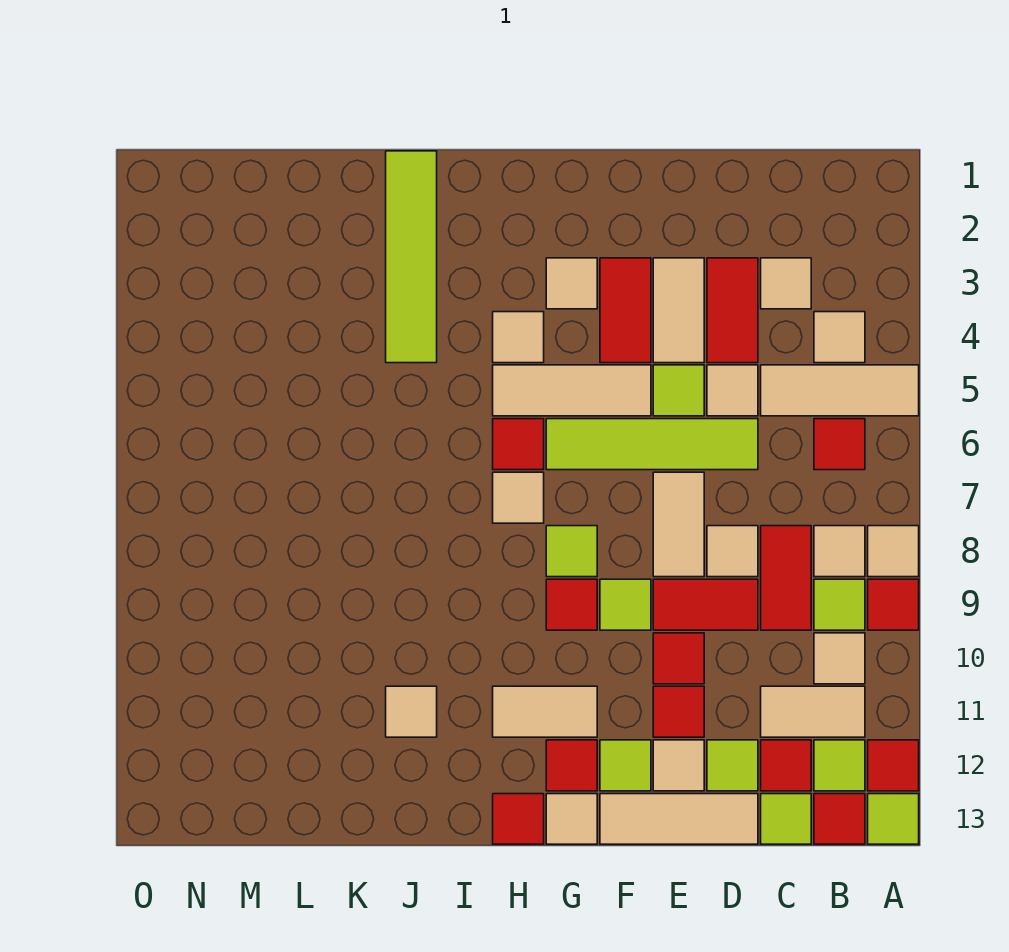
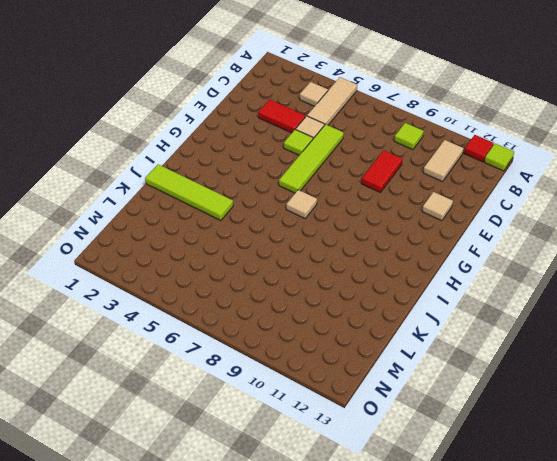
none -> tan tile A8 level 1
none -> red tile A9 level 1
none -> red tile B6 level 1
none -> tan tile B8 level 1

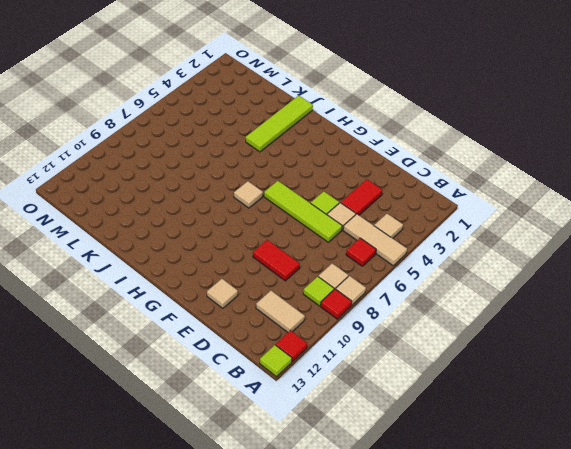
none -> tan tile B10 level 1
none -> lime tile B12 level 1
none -> red tile B13 level 1
none -> tan tile C3 level 1

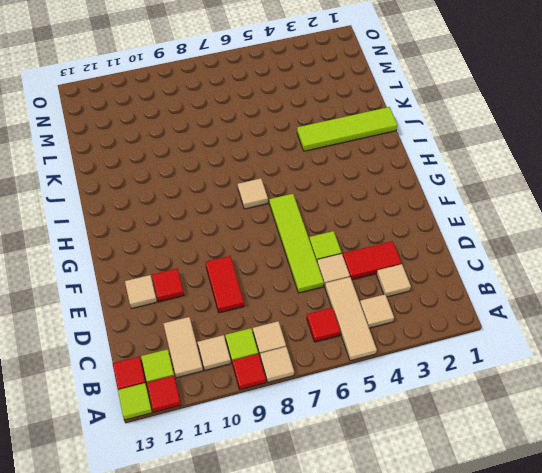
none -> red tile C8:C9 level 1
none -> red tile C12 level 1
none -> lime tile C13 level 1
none -> tan tile D8 level 1

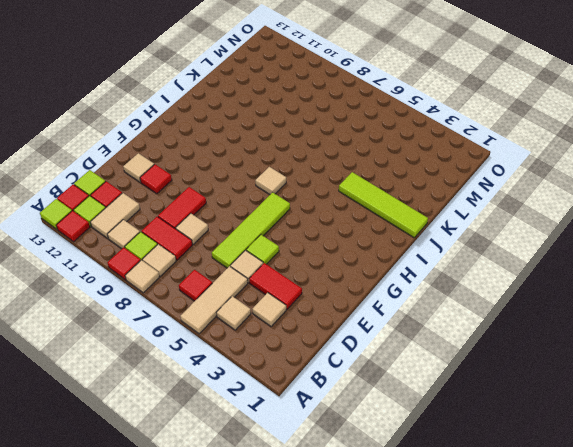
none -> lime tile D12 level 1
none -> tan tile D13:F13 level 1
none -> tan tile E3:E4 level 1
none -> tan tile E7:E8 level 1

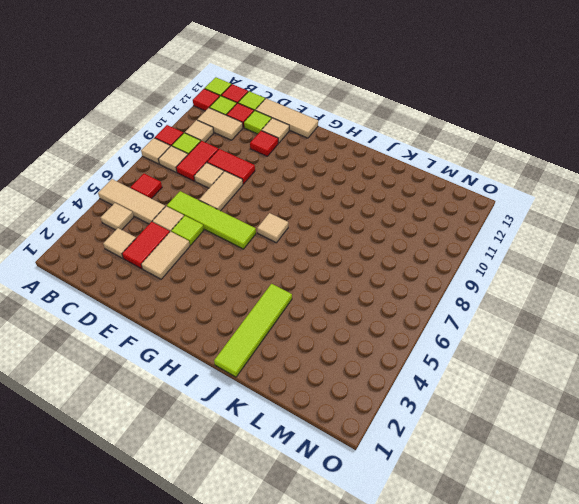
none -> red tile E10 level 1
none -> red tile F3:F4 level 1
none -> tan tile F5:H5 level 1
none -> lime tile F9 level 1

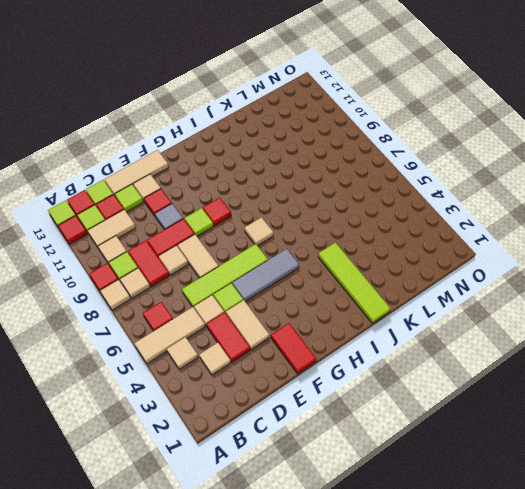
grey tile E10 level 1 -> red tile E10 level 1
red tile F1:F2 level 1 -> red tile F3:F4 level 1
grey tile F5:H5 level 1 -> tan tile F5:H5 level 1
none -> lime tile F12 level 1
none -> tan tile G3 level 1
none -> lime tile G8 level 1
none -> tan tile G11:H11 level 1

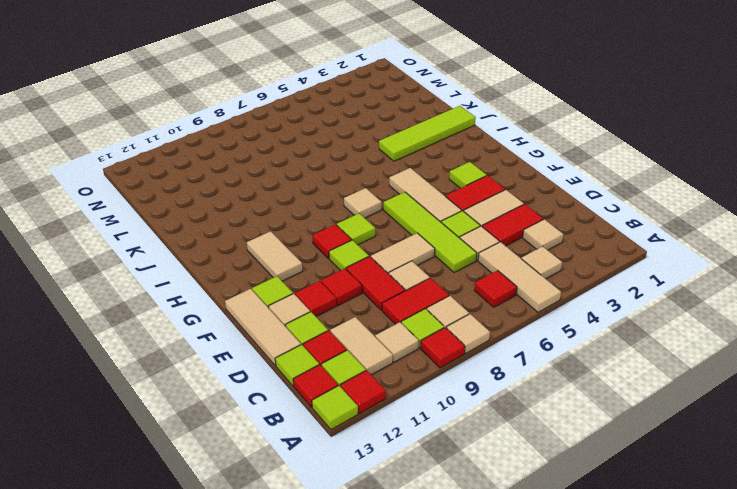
lime tile G3 level 1 -> tan tile G3 level 1
none -> red tile G12 level 1
none -> tan tile G13 level 1
none -> tan tile H4 level 1
none -> red tile H6 level 1

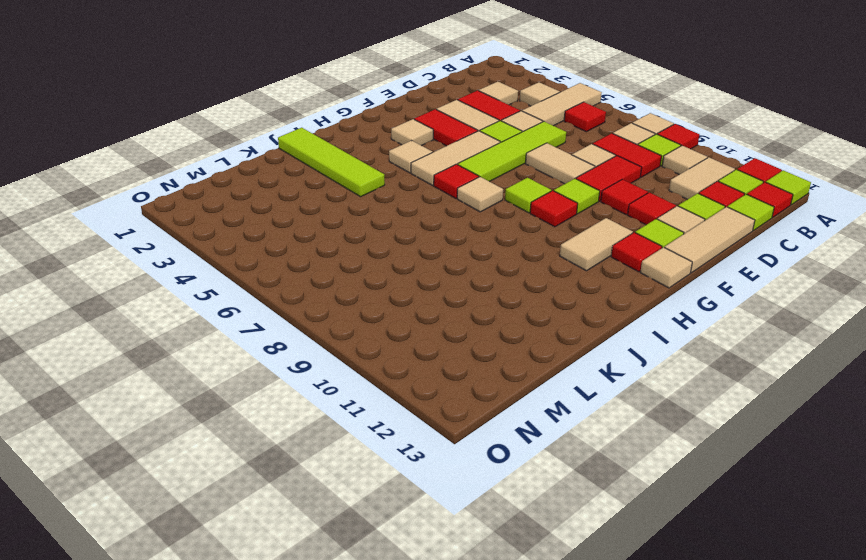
none -> red tile H13 level 1
none -> tan tile J11 level 1

